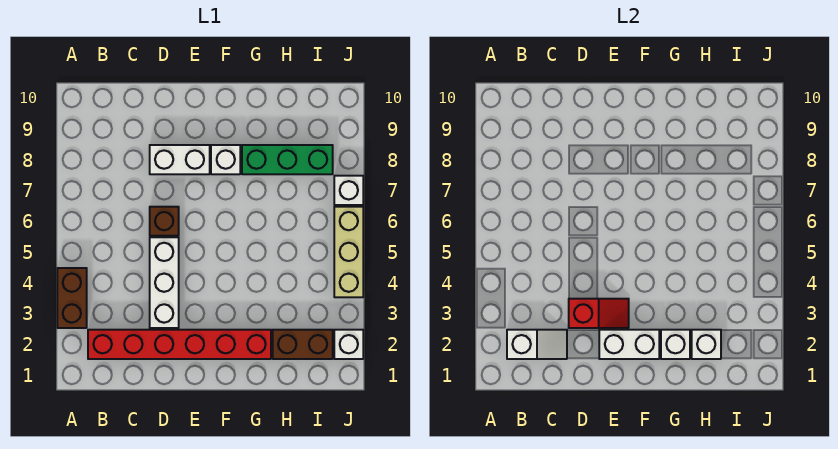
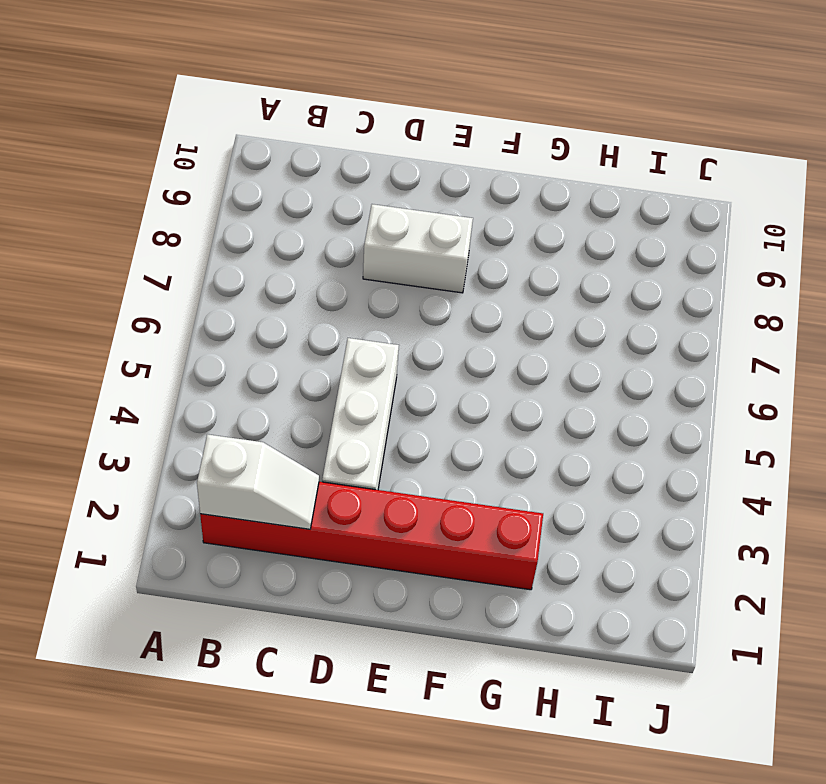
none -> brown brick A3:A4 level 1
none -> brown brick D6 level 1
none -> white brick F8 level 1

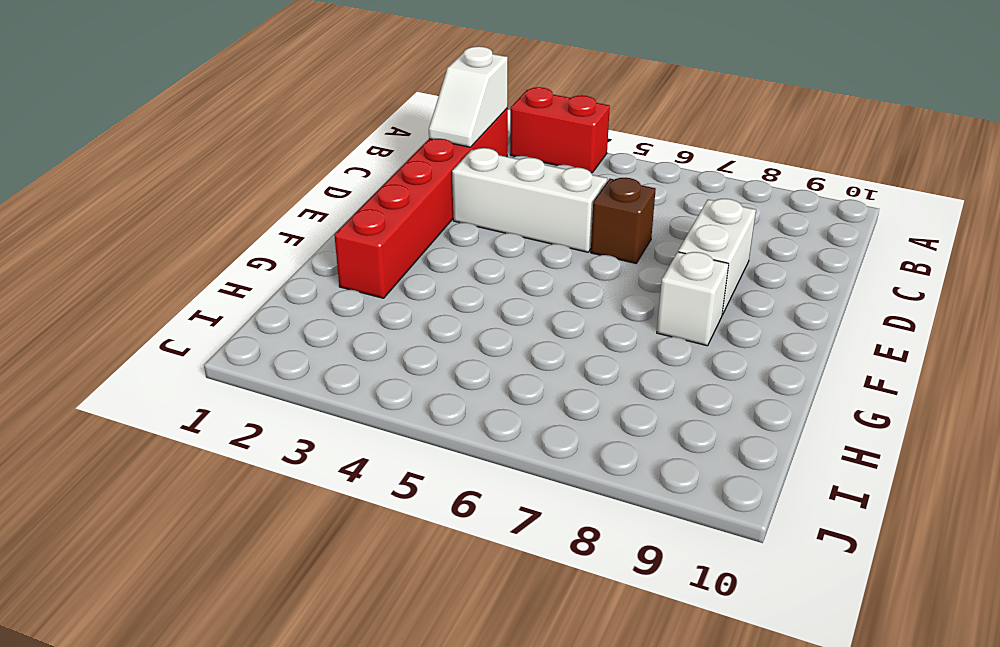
red brick A3:A4 level 1 -> brown brick A3:A4 level 1
none -> green brick G8:I8 level 1
none -> brown brick H2:I2 level 1
none -> white brick J2 level 1

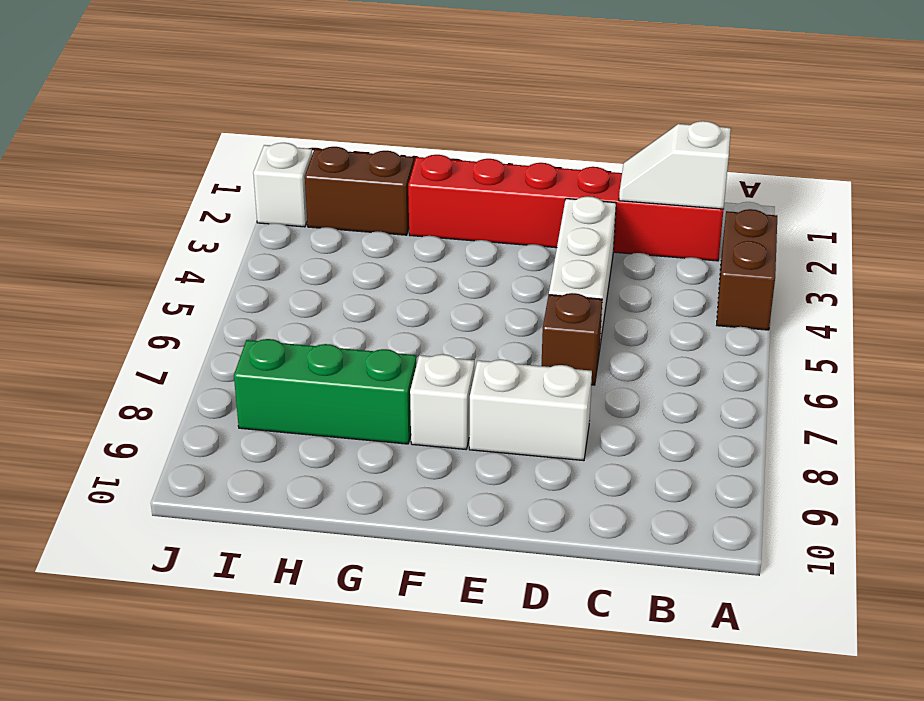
none -> tan brick J4:J6 level 1
none -> white brick J7 level 1
none -> red slope D3:E3 level 2 top D

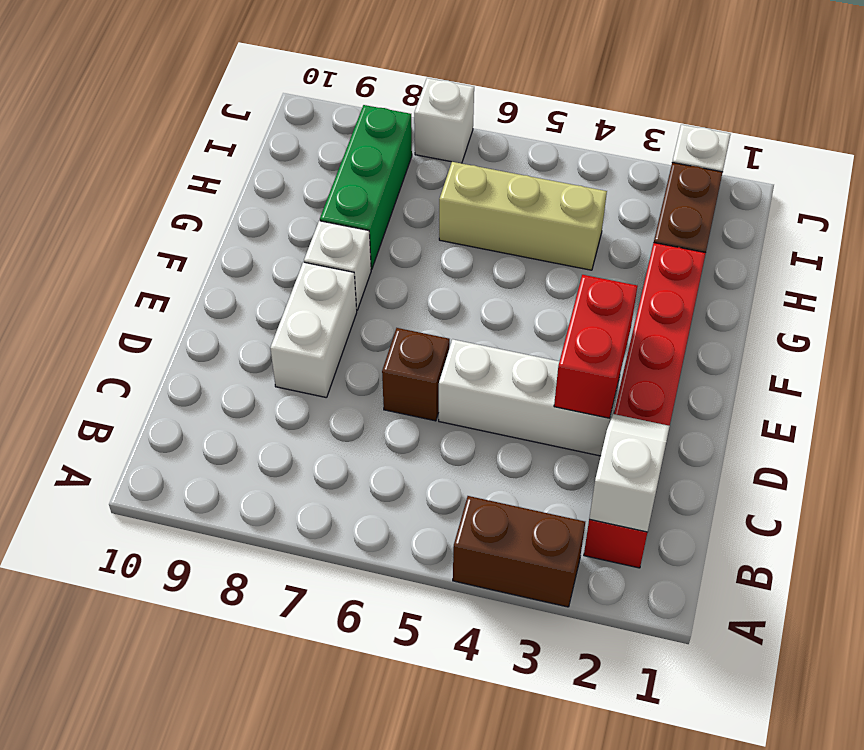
red brick D3:E3 level 2 -> red slope D3:E3 level 2 top D
tan brick H4:H6 level 1 -> tan brick J4:J6 level 1
none -> white brick E2:F2 level 2
none -> white brick G2 level 2
none -> white brick H2 level 2

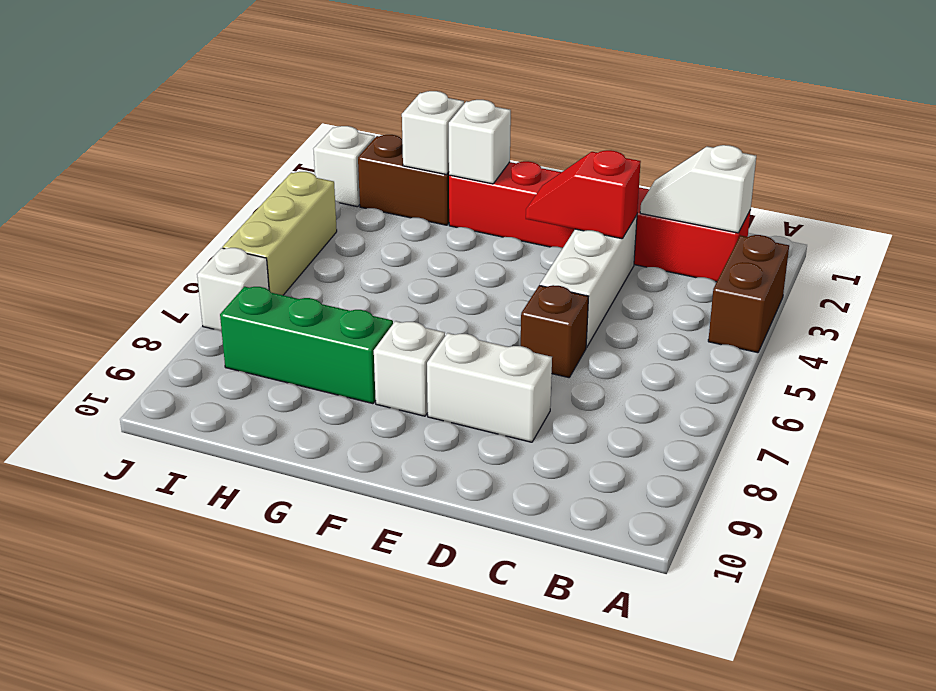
none -> white brick E2:F2 level 2

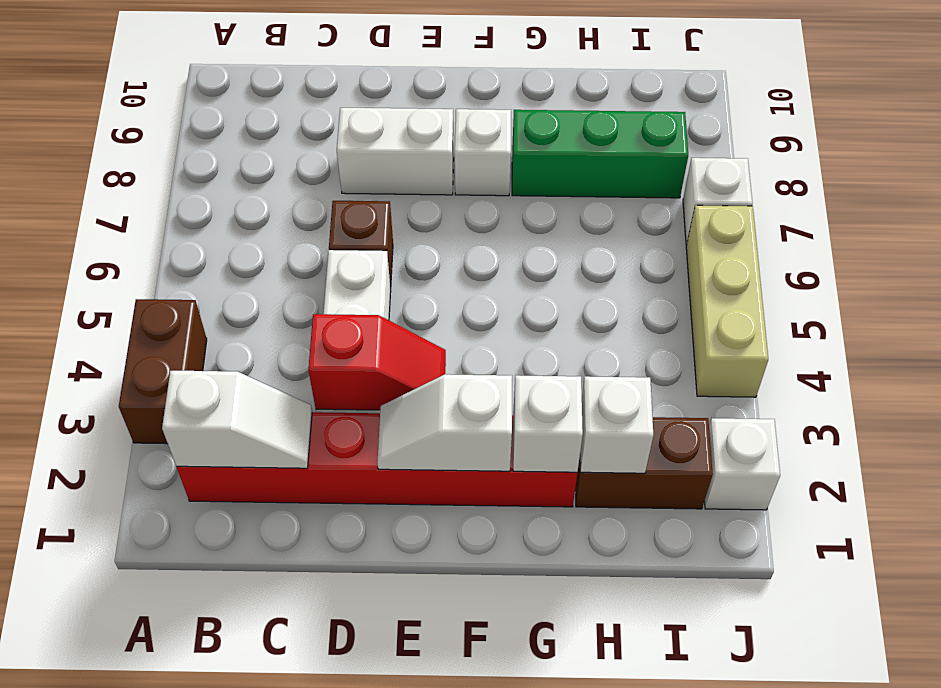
white slope E2:F2 level 2 top F -> white brick E2:F2 level 2

